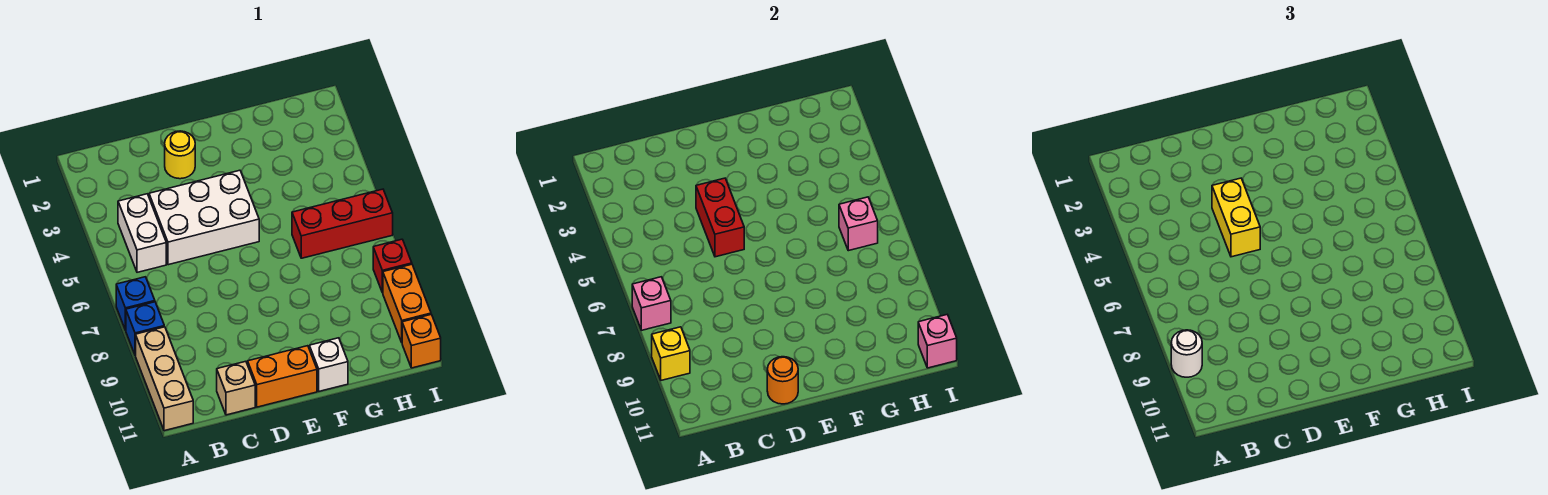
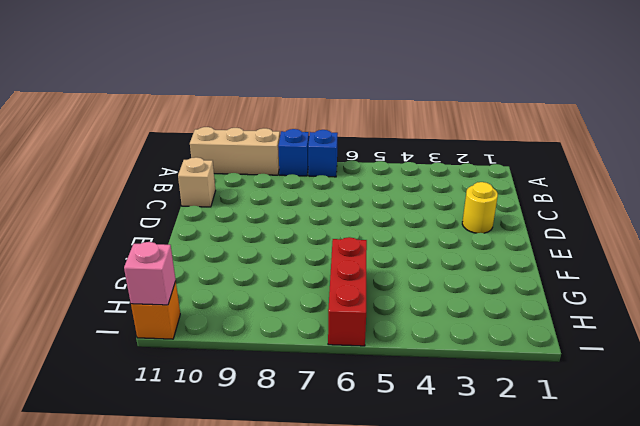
none -> white brick B4:B5 level 1
none -> white brick C4:E5 level 1
none -> orange brick D11:E11 level 1

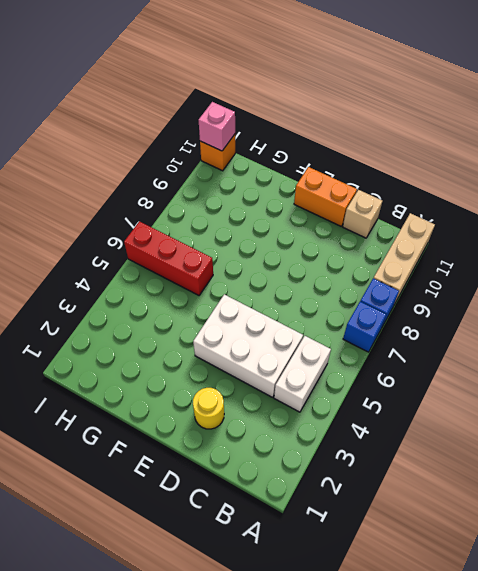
none -> white brick F11 level 1
none -> red brick I8 level 1
none -> orange brick I9:I10 level 1

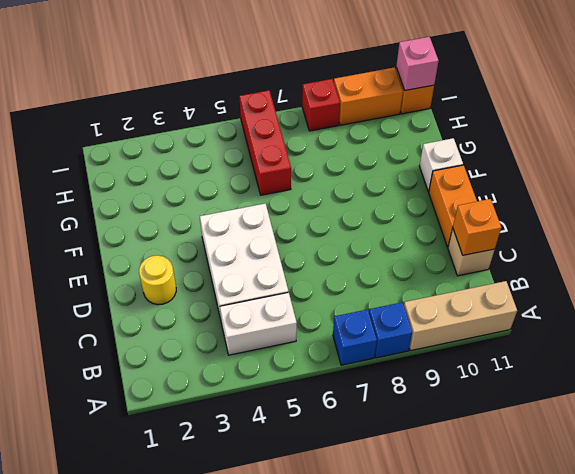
orange brick C11 level 2 -> none
none -> pink brick A7 level 2
none -> yellow brick A9 level 2
none -> red brick D4:D5 level 2

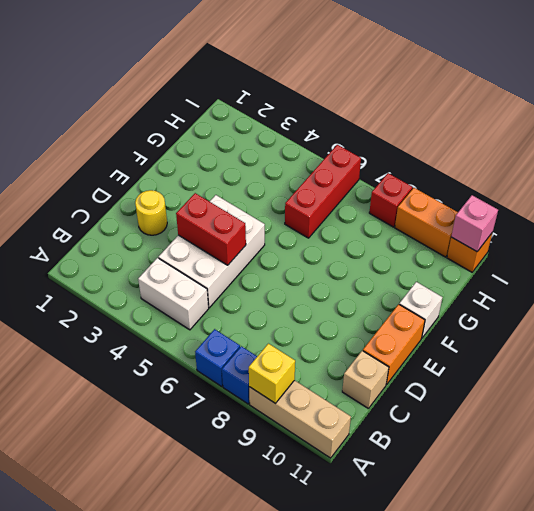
none -> pink brick A7 level 2
none -> orange round brick D11 level 2
none -> pink brick H6 level 2

